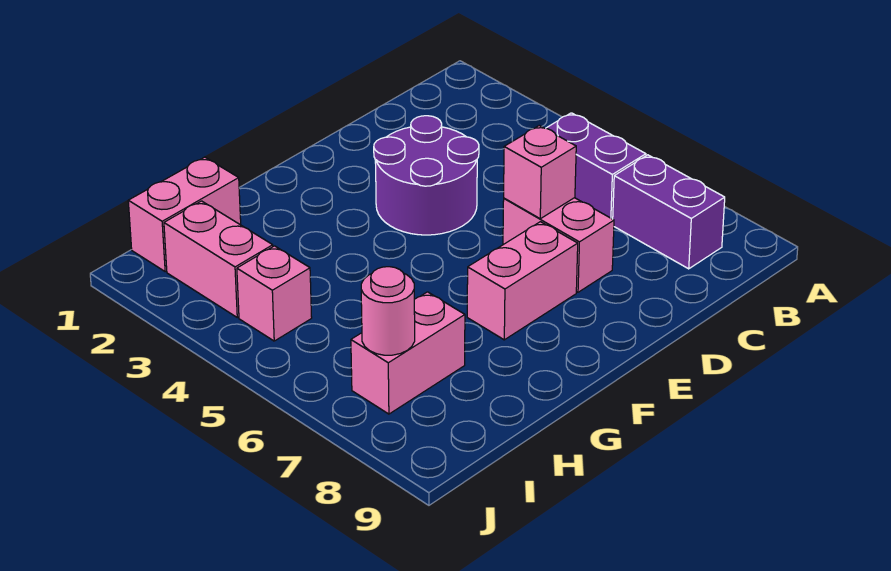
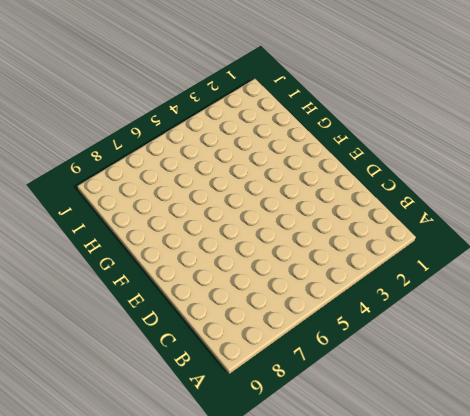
none -> purple brick B5:B6 level 1
none -> purple brick B7:B8 level 1

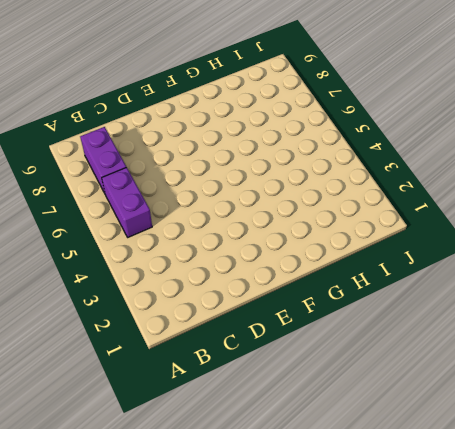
none -> purple round brick D3:E4 level 1
none -> pink brick D6:D7 level 1

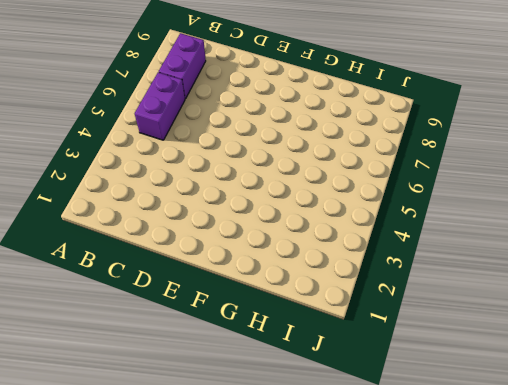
none -> purple round brick D3:E4 level 1
none -> pink brick D6:D7 level 1

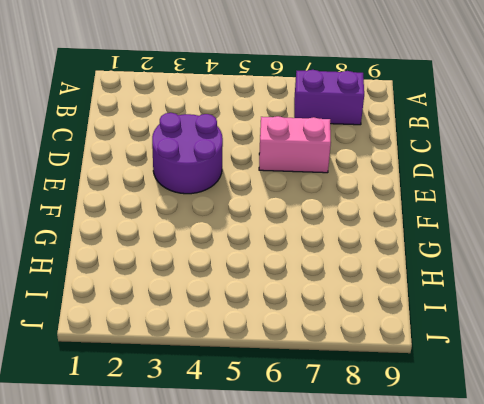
none -> purple brick B5:B6 level 1
none -> pink brick E7:F7 level 1

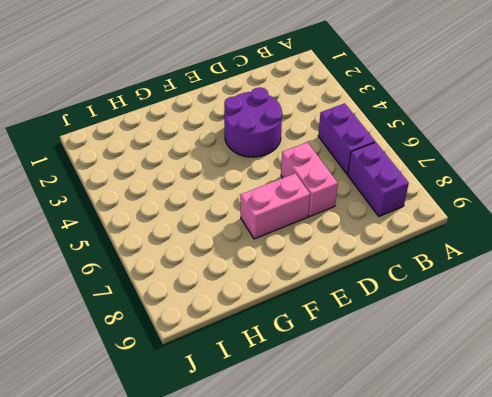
none -> pink brick H1:I1 level 1
none -> pink brick H7:I7 level 1

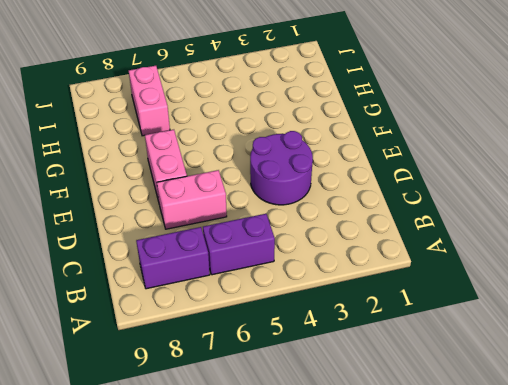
none -> pink brick H1:I1 level 1
none -> pink brick I2:I3 level 1

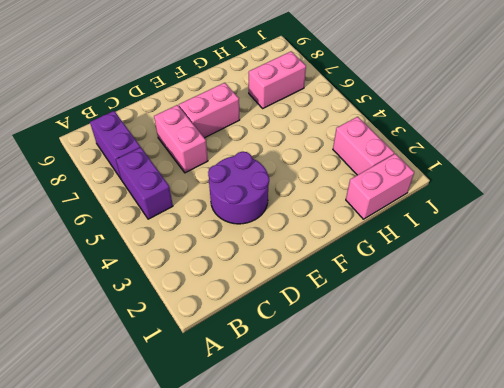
none -> pink brick I4 level 1
none -> pink brick D6 level 2

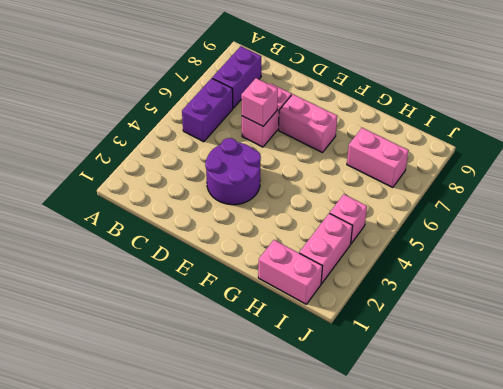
none -> pink round brick I7 level 2

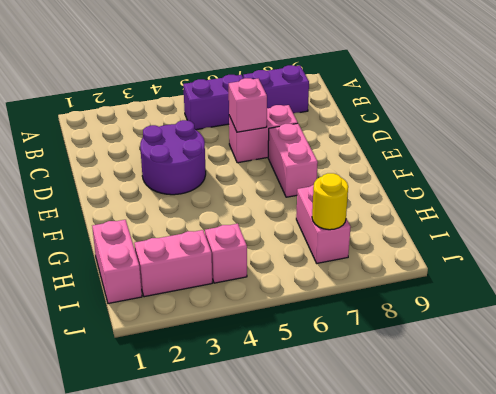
yellow round brick I7 level 2 -> pink round brick I7 level 2

